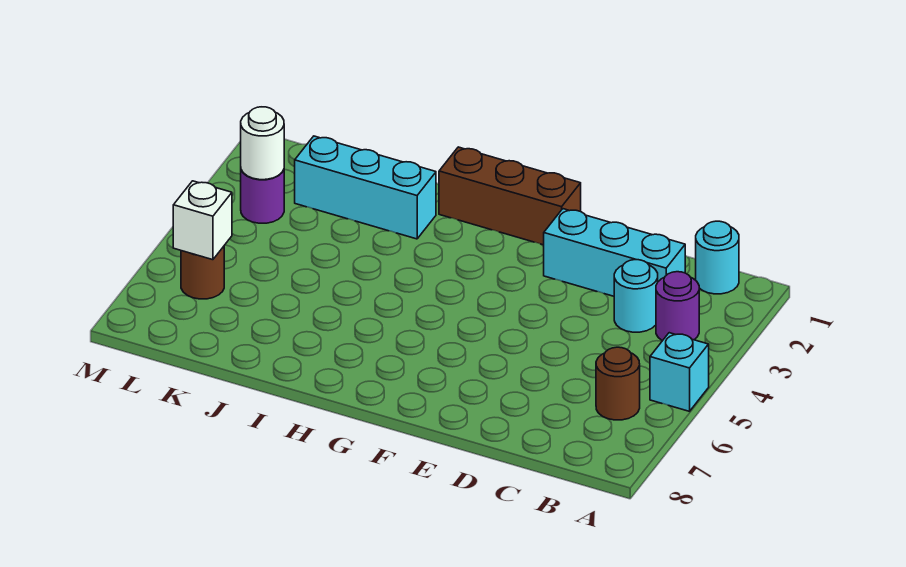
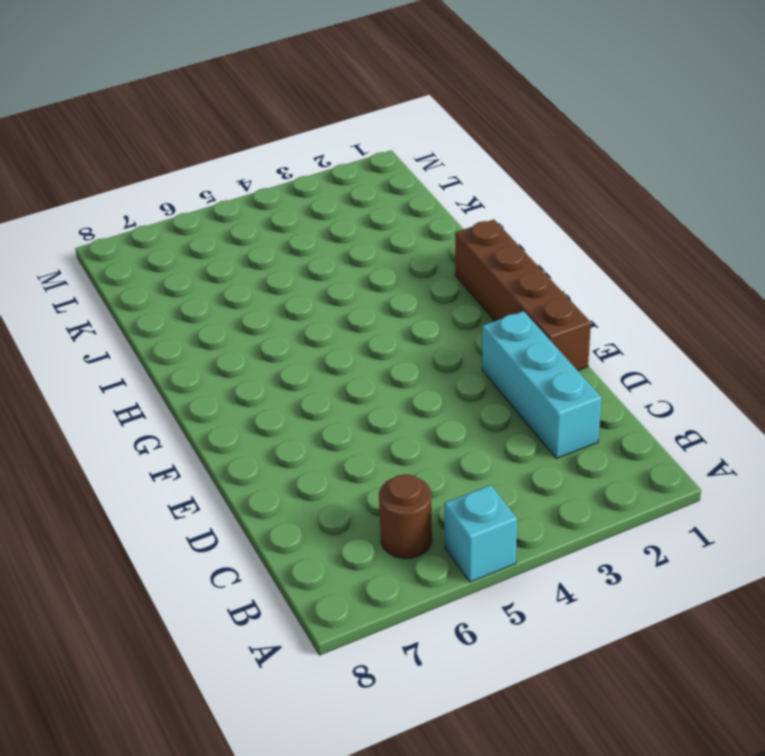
brown brick E1:H1 level 1 -> brown brick F1:H1 level 1
none -> cyan round brick B1 level 1
none -> purple round brick B3 level 1
none -> cyan round brick C3 level 1

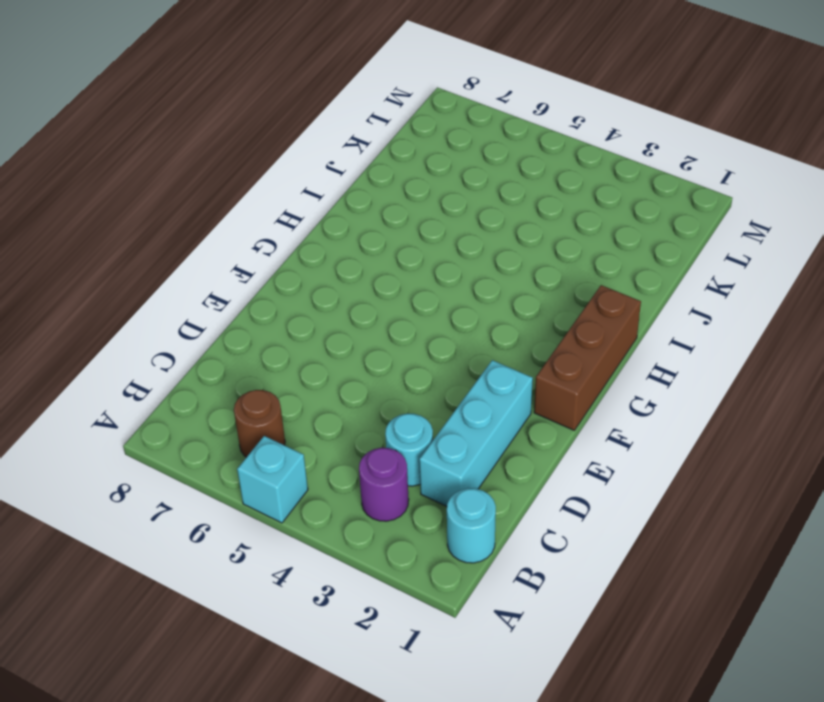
none -> cyan brick I2:K2 level 1
none -> purple round brick L3 level 1
none -> brown round brick L6 level 1

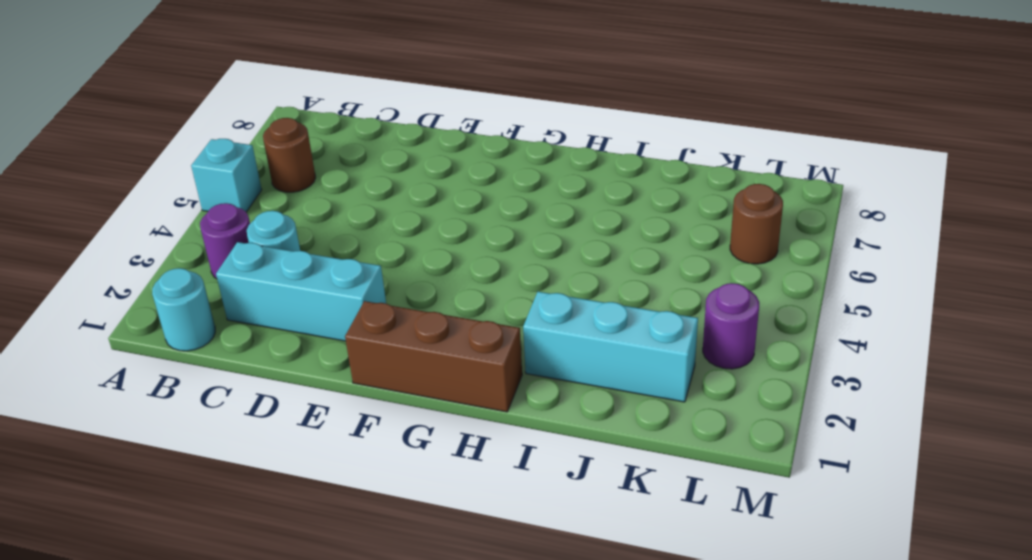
none -> white round brick L3 level 2
none -> white brick L6 level 2

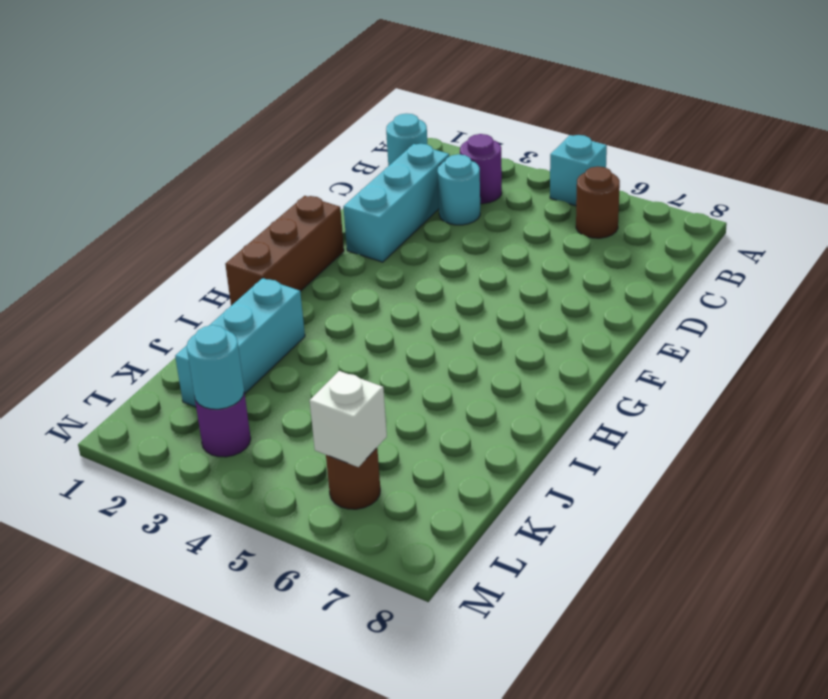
cyan round brick L3 level 2 -> white round brick L3 level 2

